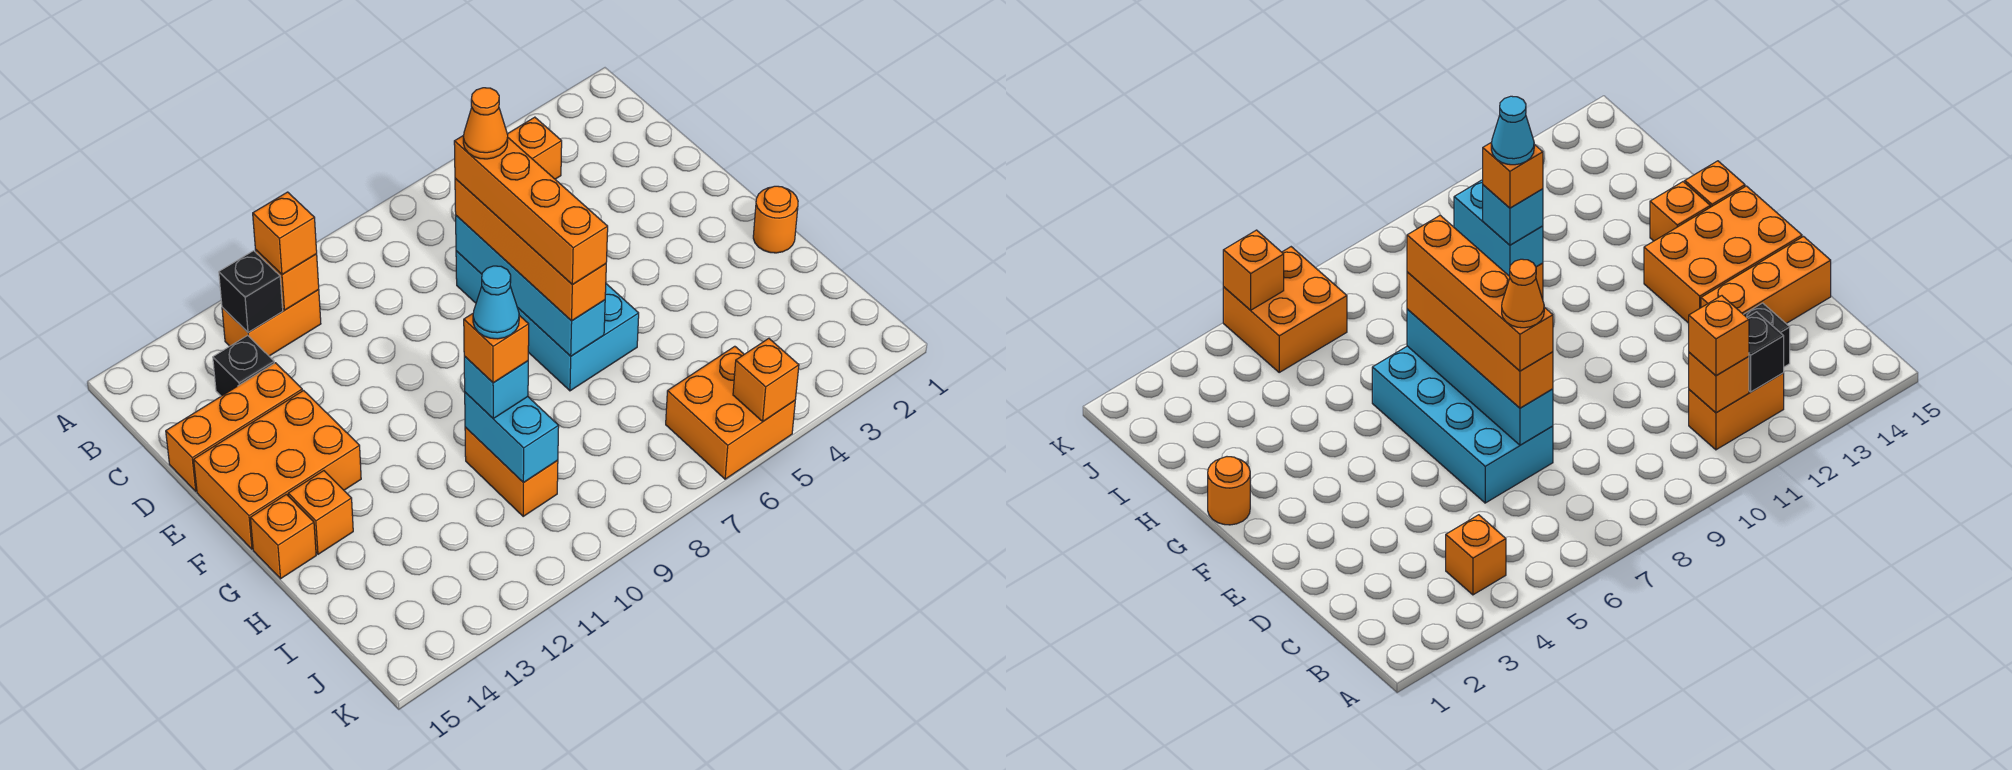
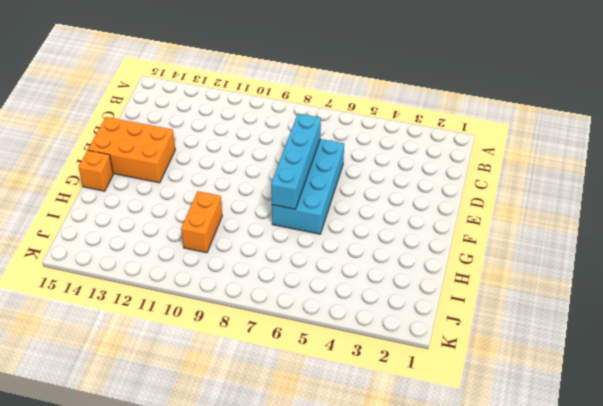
none -> orange brick B4 level 1
none -> orange brick B11:B12 level 1
none -> black brick C13 level 1

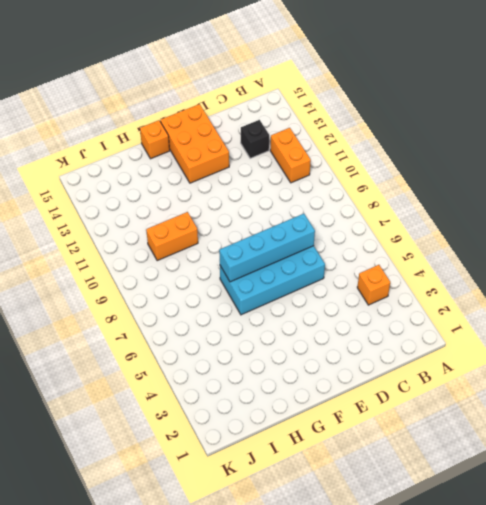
none -> orange brick D13:D15 level 1
none -> orange round brick G1 level 1
none -> orange brick G14 level 1

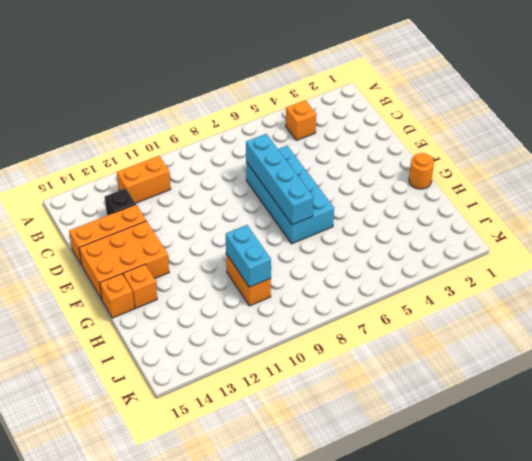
none -> orange brick J5:K6 level 1
none -> orange brick B11 level 2
none -> black brick B12 level 2

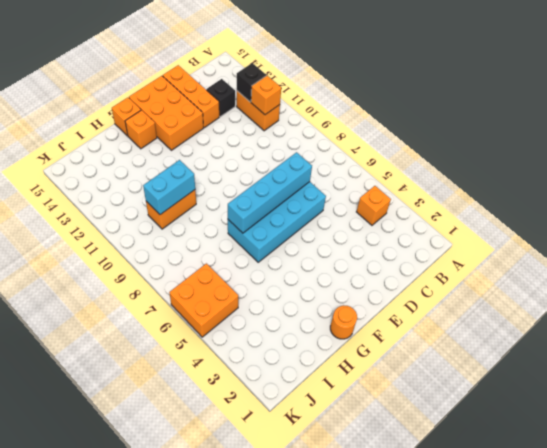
none -> orange brick K5 level 2
none -> orange brick B11 level 3
none -> orange brick D7:G7 level 3

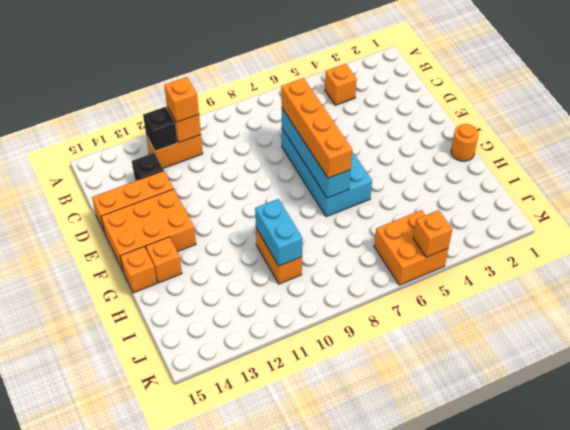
none -> cyan brick H10 level 3
none -> orange brick D7:G7 level 4
none -> orange brick H10 level 4

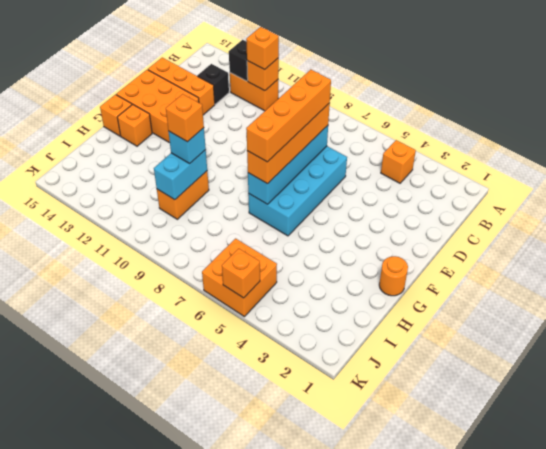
none -> orange cone D7 level 5
none -> cyan cone H10 level 5

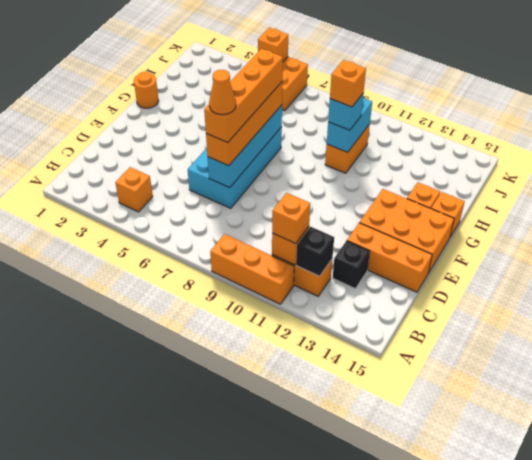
orange brick A9:A11 level 1 -> none
none -> cyan cone H10 level 5

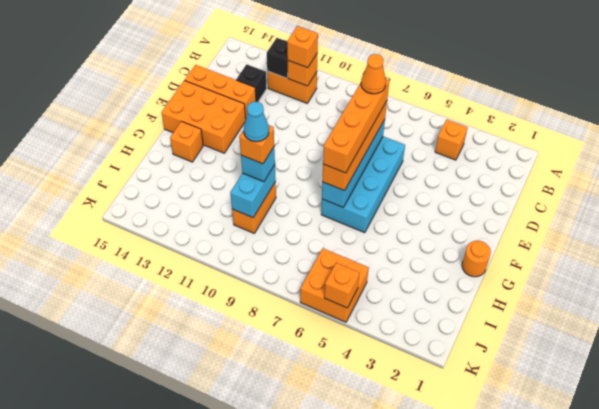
none -> orange brick G15 level 1

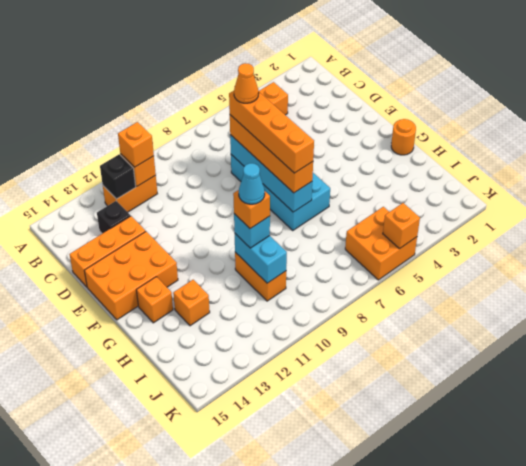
orange brick H13 level 1 -> orange brick G15 level 1

